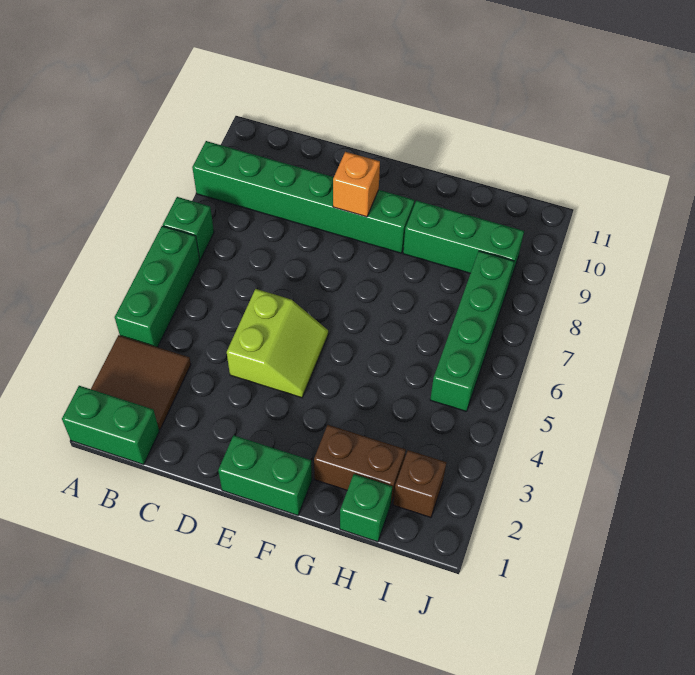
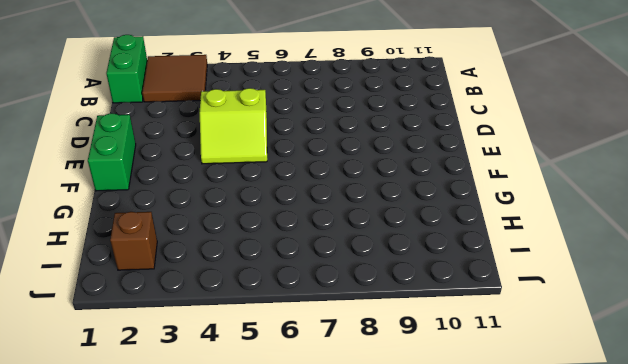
none -> green brick A4:A6 level 1
none -> green brick A7 level 1
none -> green brick A9:F9 level 1

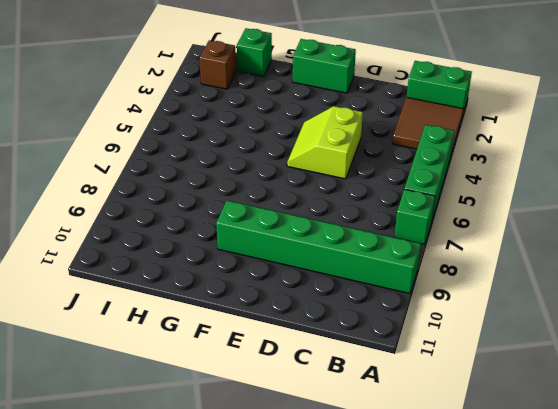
none -> brown brick G2:H2 level 1
none -> green brick G9:I9 level 1
none -> green brick I5:I8 level 1

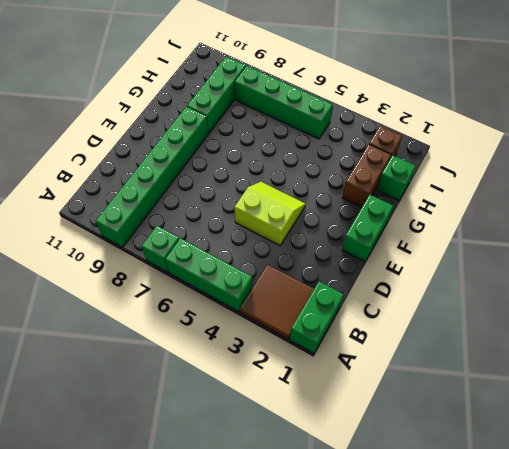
none -> orange brick E9 level 2

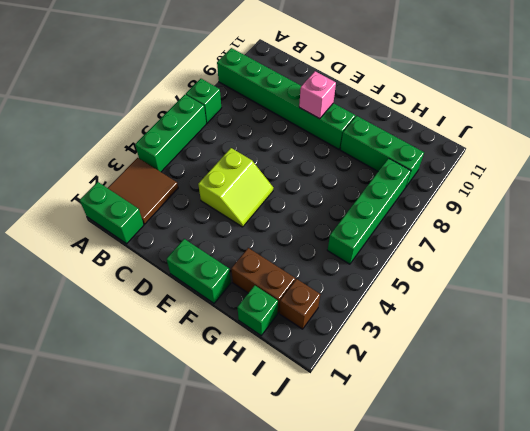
pink brick E9 level 2 -> orange brick E9 level 2

